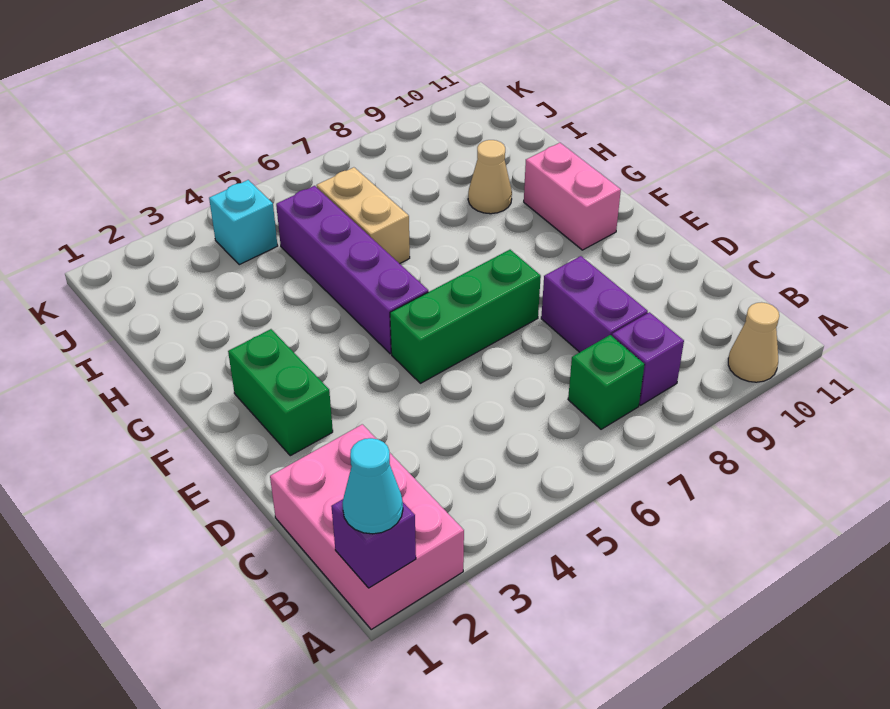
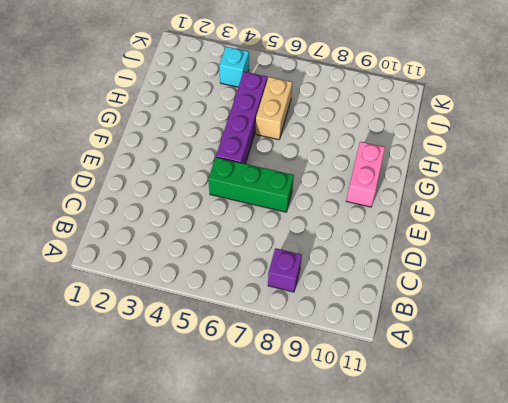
none -> pink brick A1:C2 level 1
none -> tan cone A10 level 1
none -> green brick B7 level 1

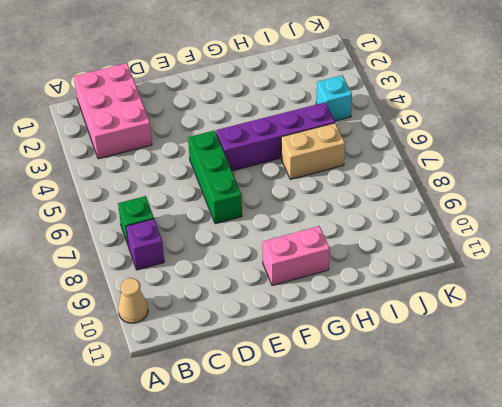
pink brick B1:C3 level 1 -> pink brick A1:C2 level 1
none -> purple brick C8:D8 level 1
none -> green brick E2:F2 level 1
none -> tan cone H9 level 1

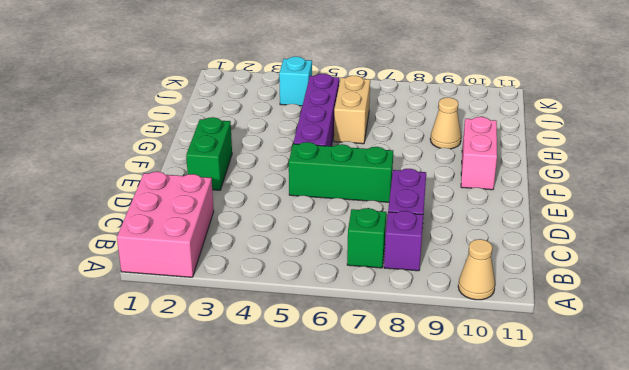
none -> purple brick A1 level 2
none -> cyan cone A1 level 3

